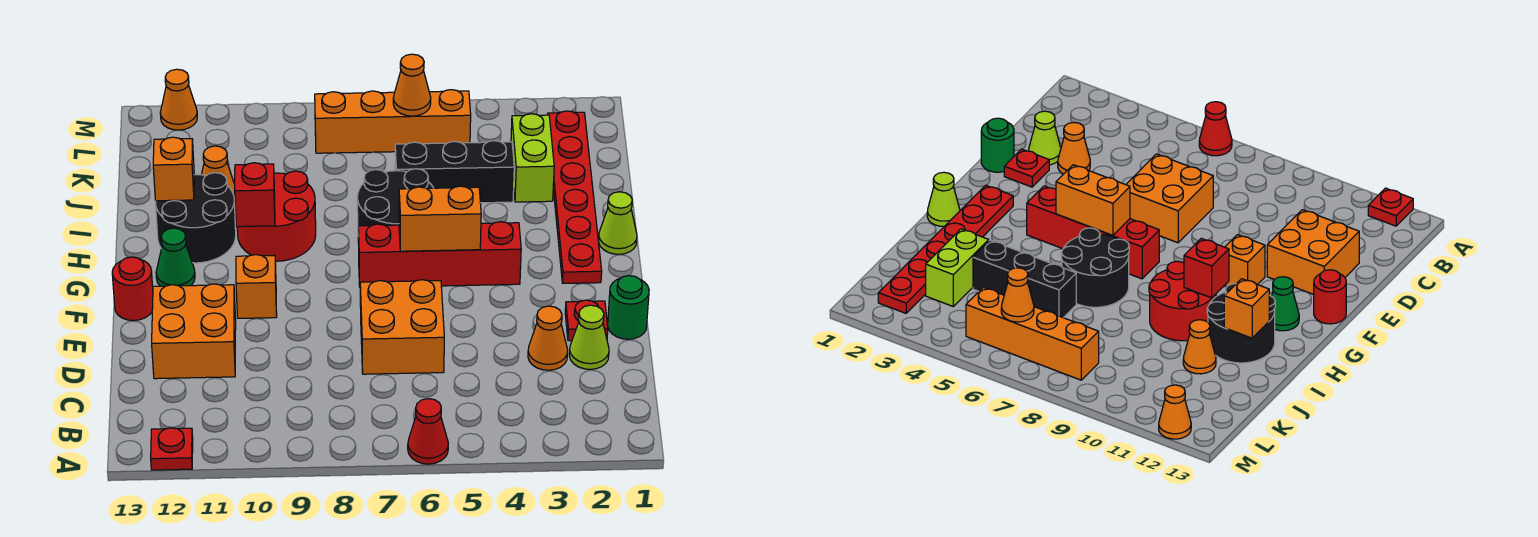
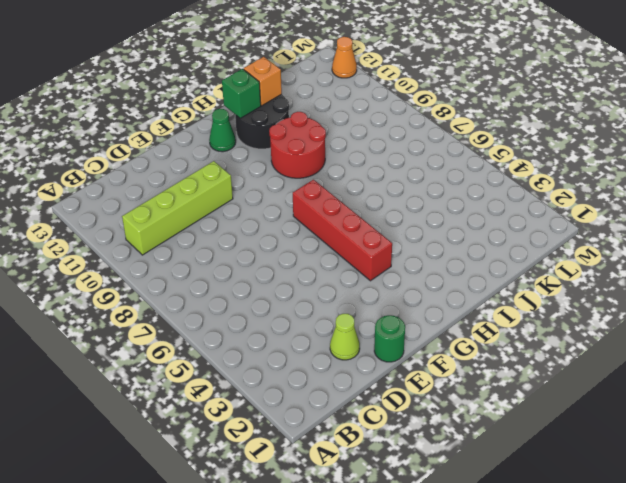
lime brick B10:E10 level 1 -> none
green brick H12 level 2 -> none
none -> red cone A6 level 1
none -> red plate A12 level 1
none -> orange cone D3 level 1

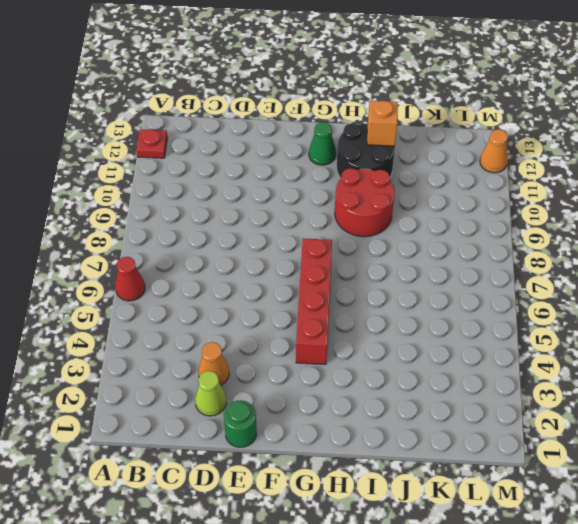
none -> orange brick D6:E7 level 1
none -> orange brick D11:E12 level 1
none -> red plate E2 level 1

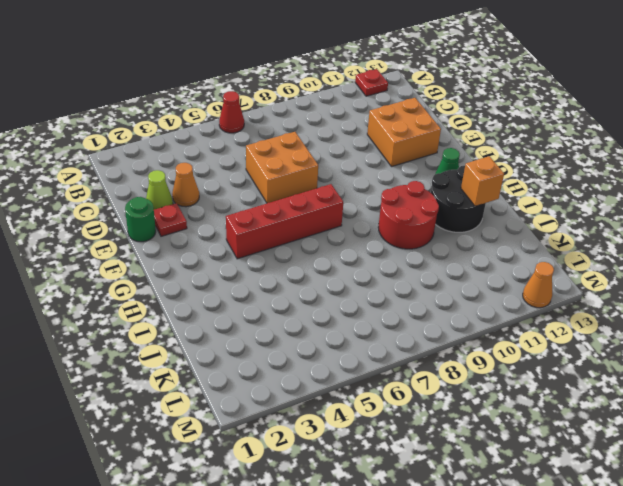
none -> orange brick F10 level 1
none -> red round brick F13 level 1
none -> red plate G2:L2 level 1

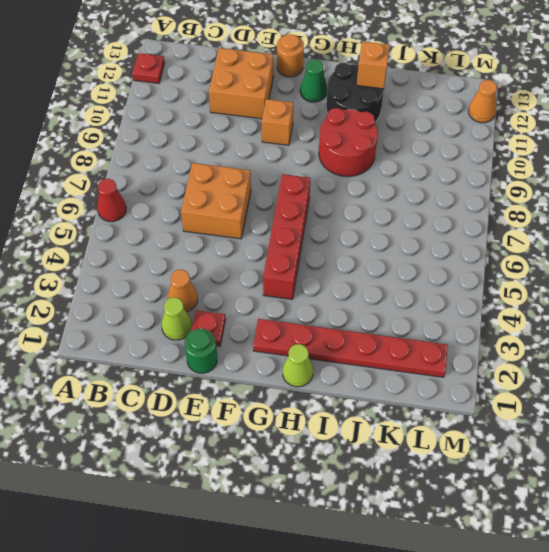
orange round brick F13 level 1 -> red round brick F13 level 1
none -> black round brick H6:I7 level 1
none -> lime brick J3:K3 level 1
none -> black brick J4:J6 level 1

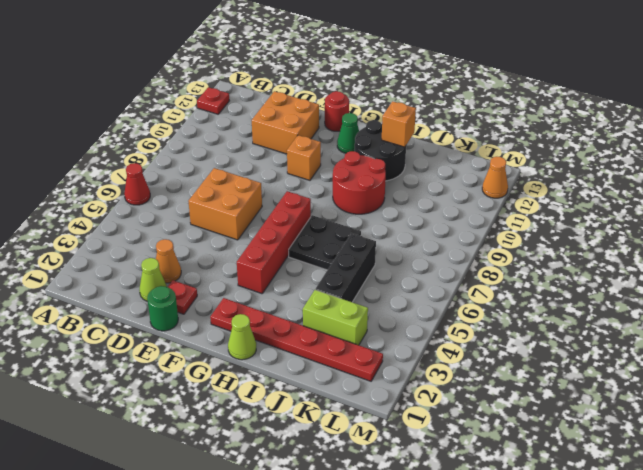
black plate H6:I7 level 1 -> black round brick H6:I7 level 1
none -> orange cone J11 level 1
none -> orange brick L5:L8 level 1
none -> orange brick G5:G6 level 2

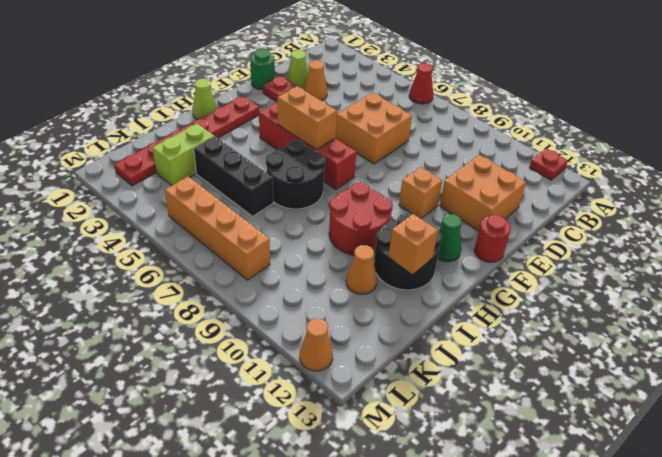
none -> red brick H10 level 2
none -> orange cone L6 level 2

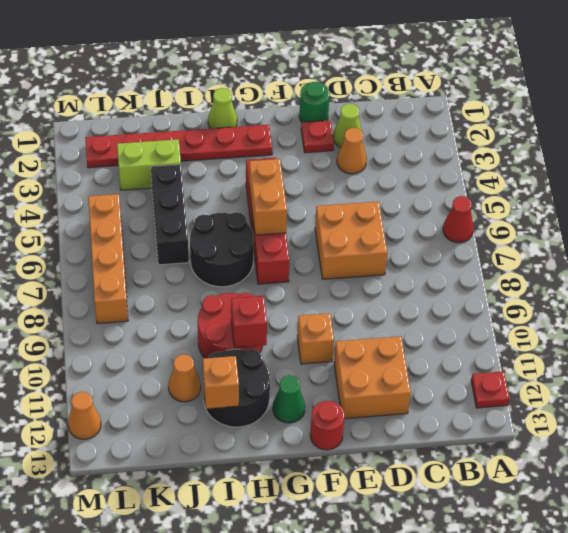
none -> orange cone L6 level 2

